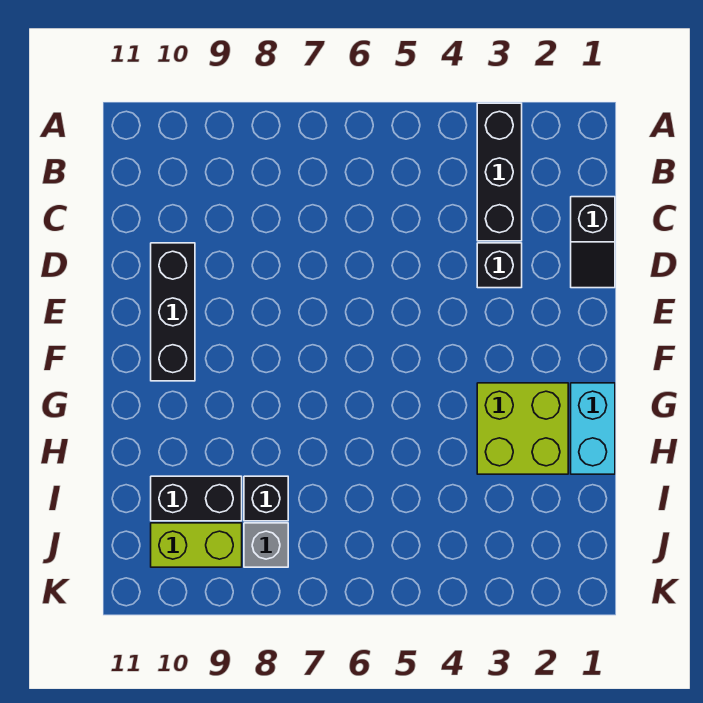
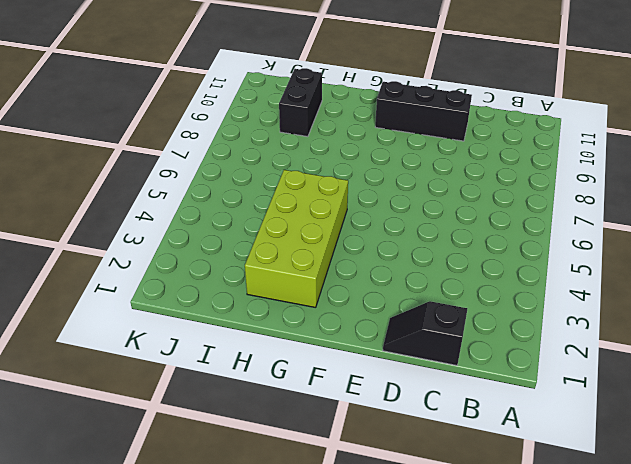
lime brick G2:H5 level 1 -> lime brick G2:H3 level 1
none -> black brick A3:C3 level 1
none -> black brick D3 level 1

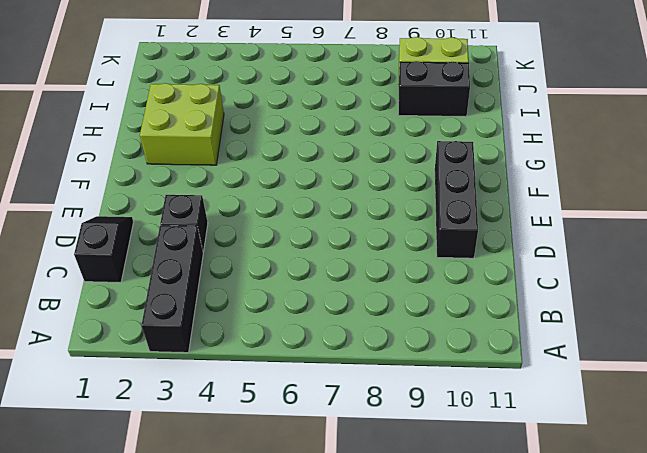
none -> cyan brick G1:H1 level 1
none -> black brick I8 level 1

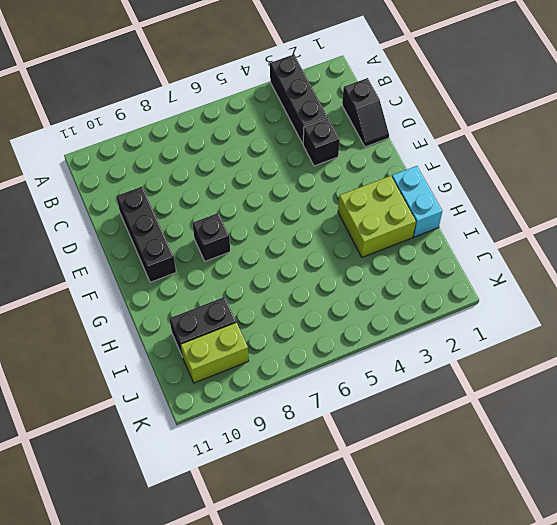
black brick F8 level 1 -> black brick I8 level 1
none -> grey brick J8 level 1

